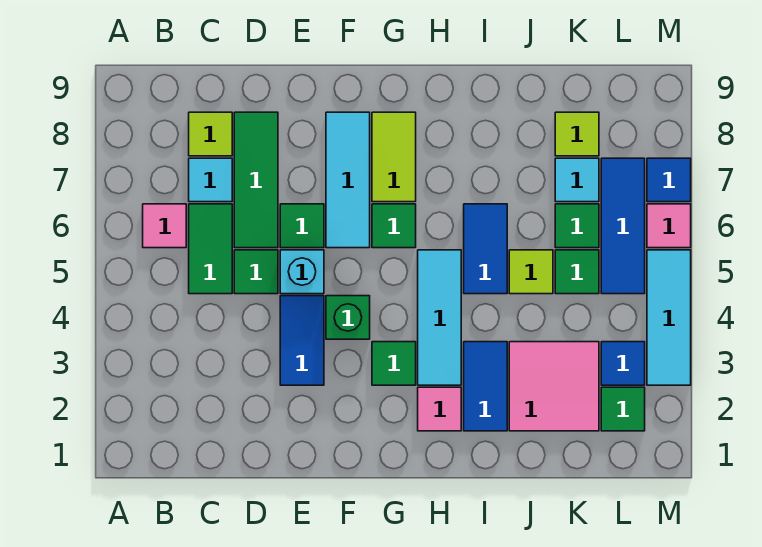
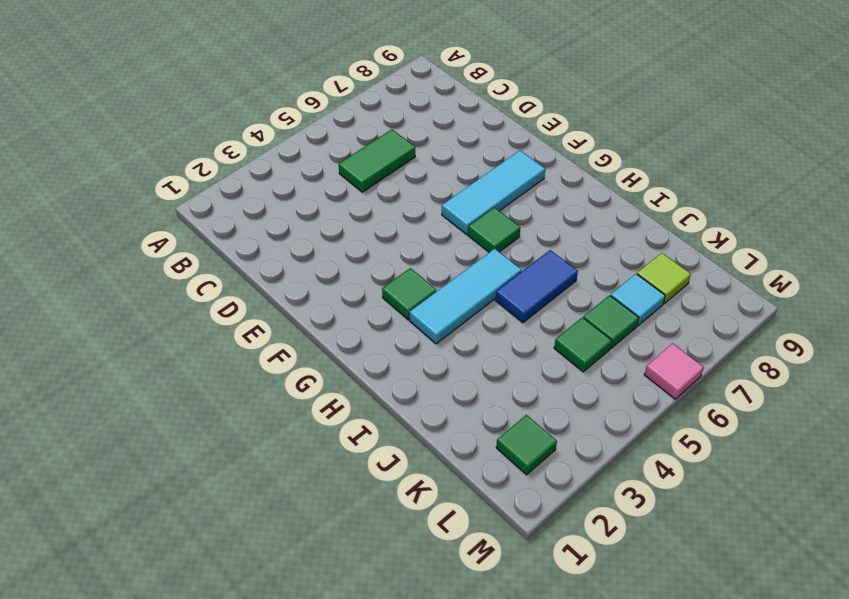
none -> pink tile B6 level 1
none -> cyan tile C7 level 1
none -> lime tile C8 level 1
none -> green tile D5 level 1

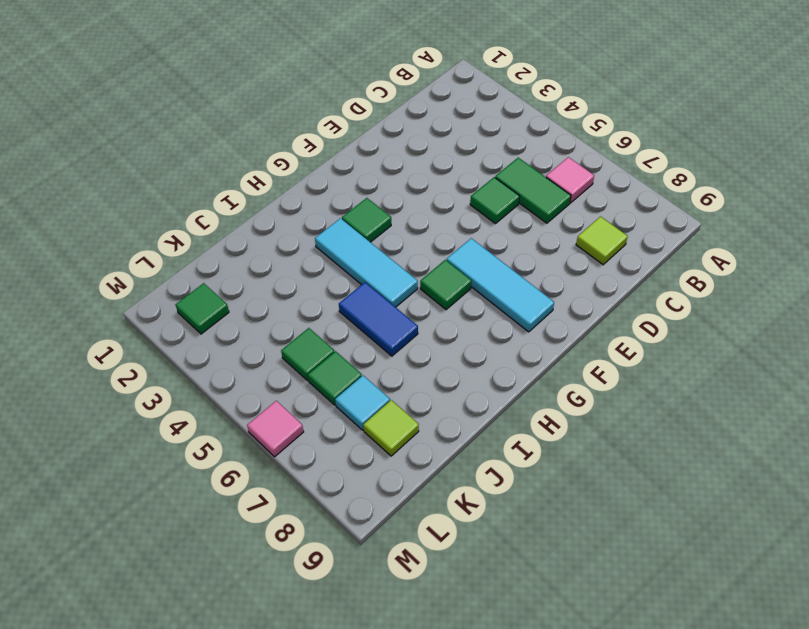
none -> cyan tile C7 level 1
none -> green tile D6:D8 level 1
none -> blue tile E3:E4 level 1
none -> cyan brick E5 level 1

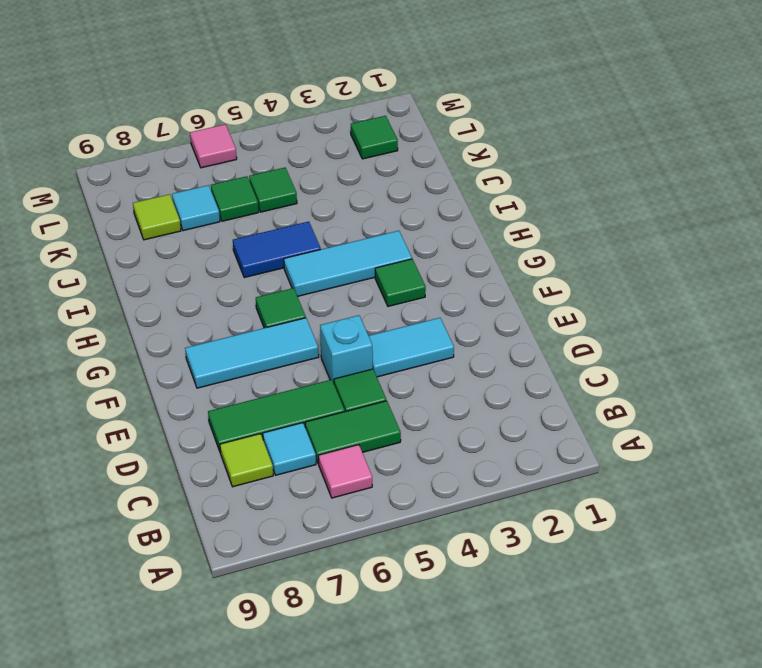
cyan tile E3:E4 level 1 -> blue tile E3:E4 level 1
none -> green tile E6 level 1
none -> green brick F4 level 1
none -> lime tile G7:G8 level 1
none -> pink tile H2 level 1

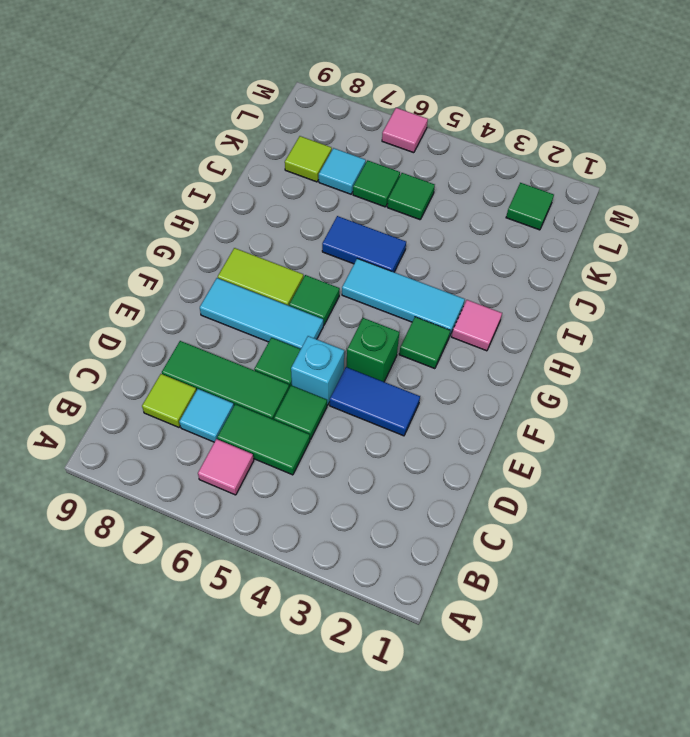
none -> blue tile I2:I3 level 1
none -> pink tile J2:K3 level 1
none -> lime tile J5 level 1
none -> blue tile L3 level 1

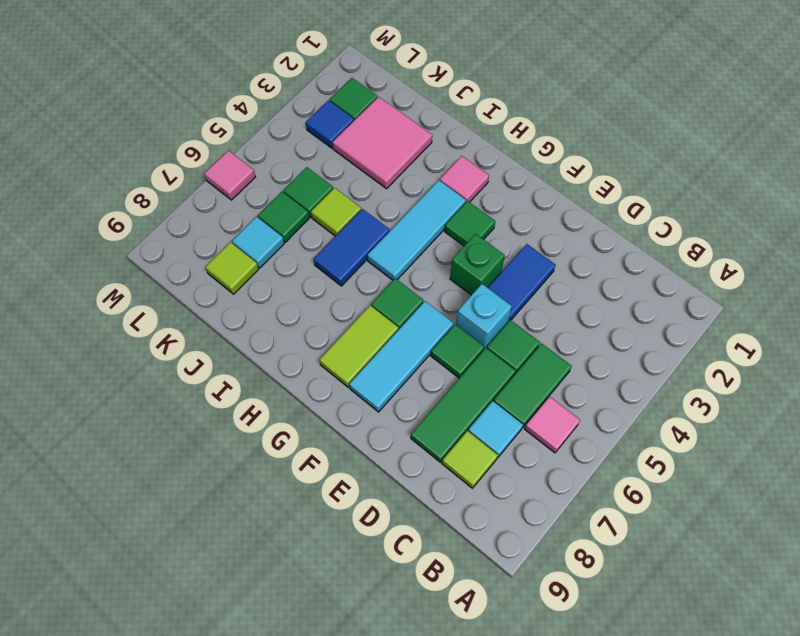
none -> blue tile I2:I3 level 1
none -> blue tile L5:L7 level 1
none -> cyan tile M3:M5 level 1
none -> blue tile M7 level 1

